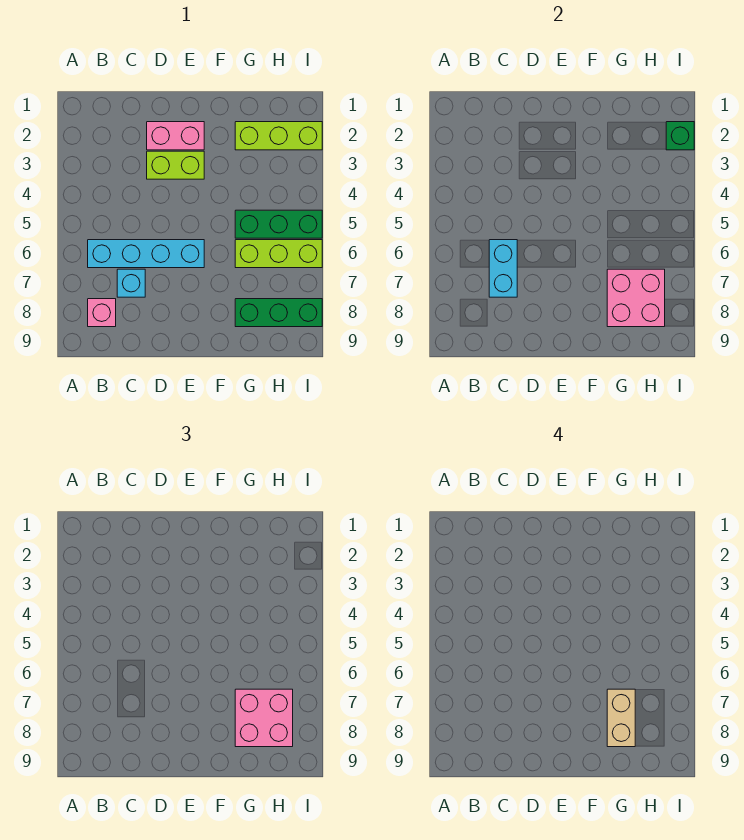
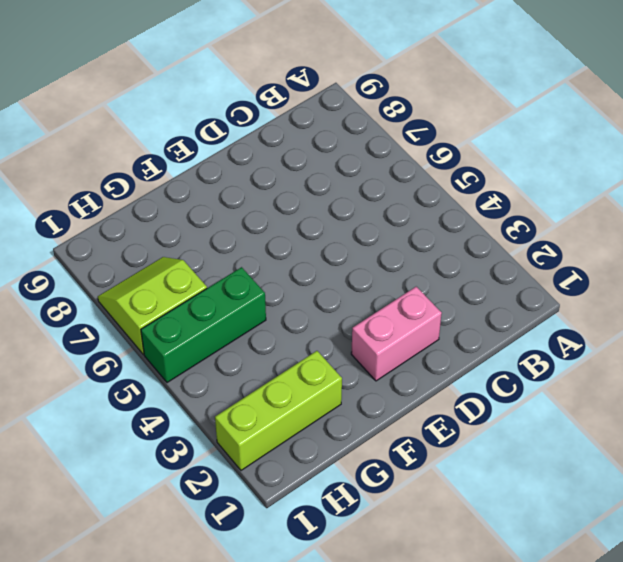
lime slope H6:I7 level 1 top 6 -> lime brick G6:I6 level 1
none -> cyan brick B6:E6 level 1
none -> pink brick B8 level 1
none -> cyan brick C7 level 1

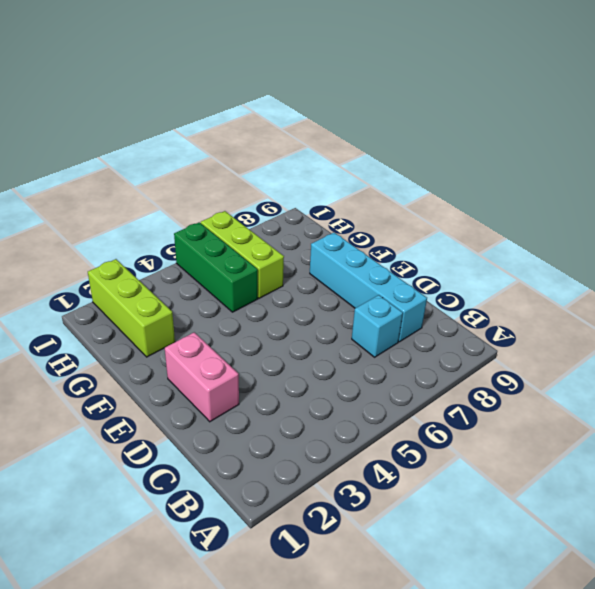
cyan brick C8:F8 level 1 -> cyan brick B6:E6 level 1
none -> pink brick B8 level 1
none -> lime brick D3:E3 level 1
none -> green brick G8:I8 level 1

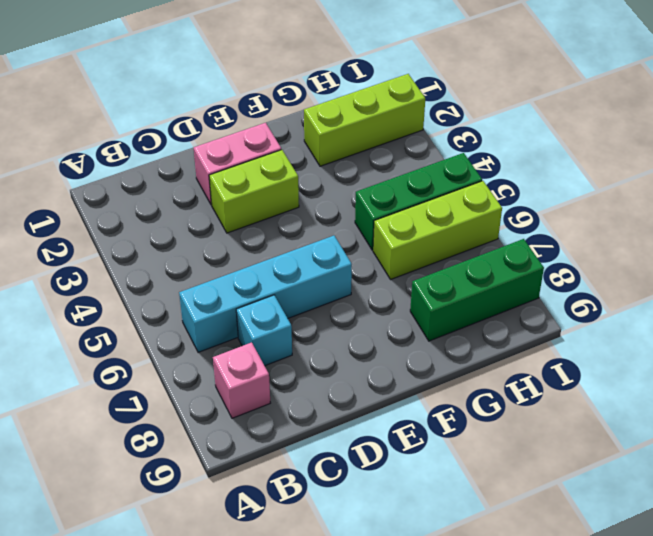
none -> cyan brick C6:C7 level 2
none -> pink brick G7:H8 level 2
none -> green brick I2 level 2

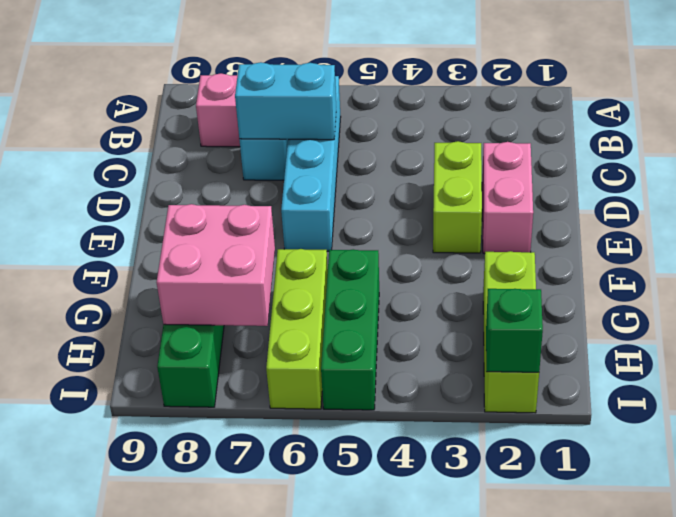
none -> pink brick G7:H8 level 3
none -> tan brick G7:G8 level 4

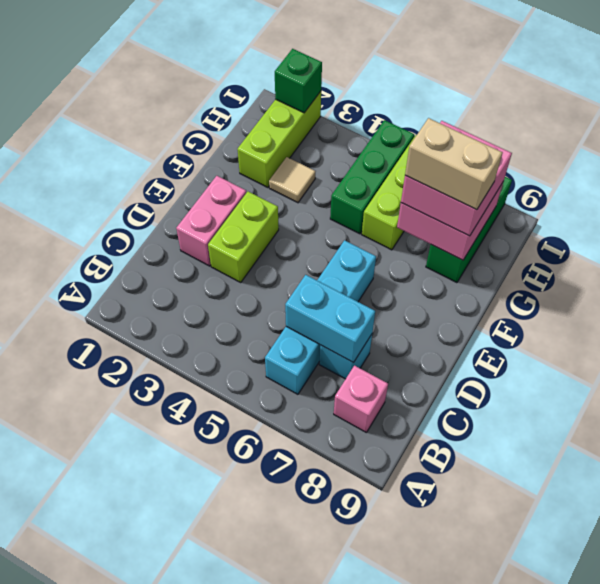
tan tile G3 level 1 -> none

